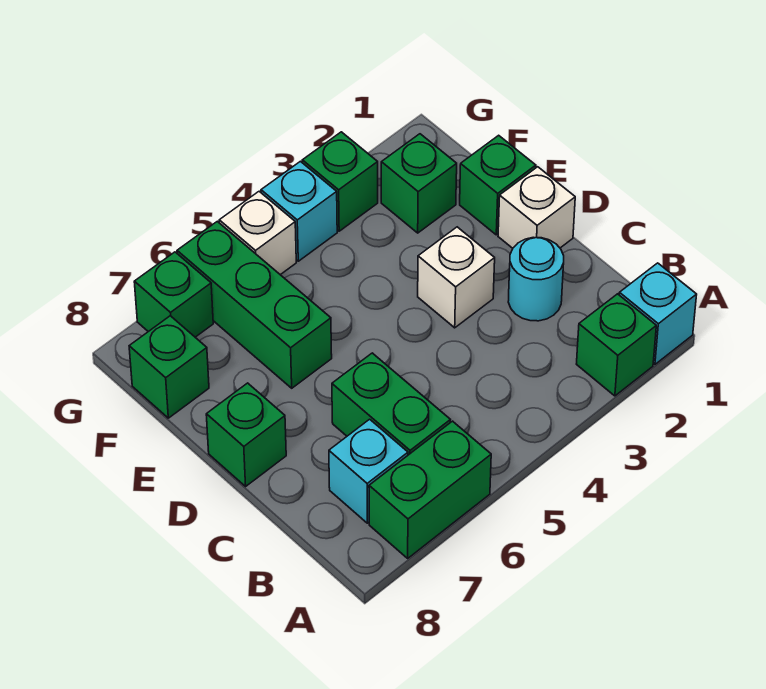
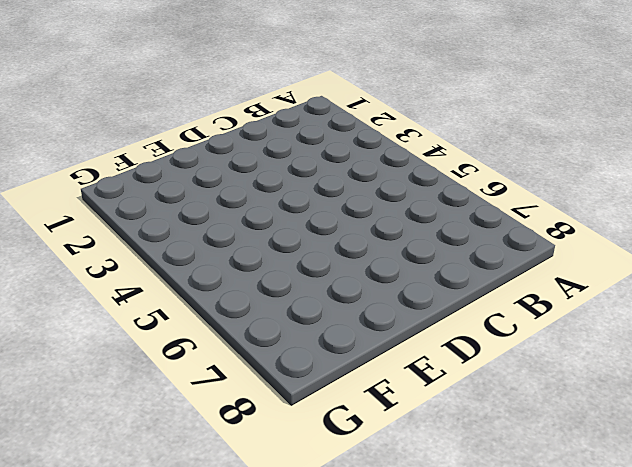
none -> cyan brick A1 level 1
none -> green brick A2 level 1
none -> green brick A6:A7 level 1

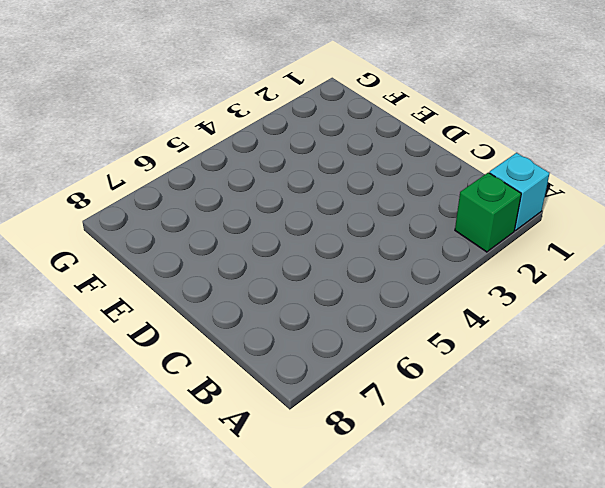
none -> green brick A6:A7 level 1
none -> green brick B6:C6 level 1
none -> cyan brick B7 level 1

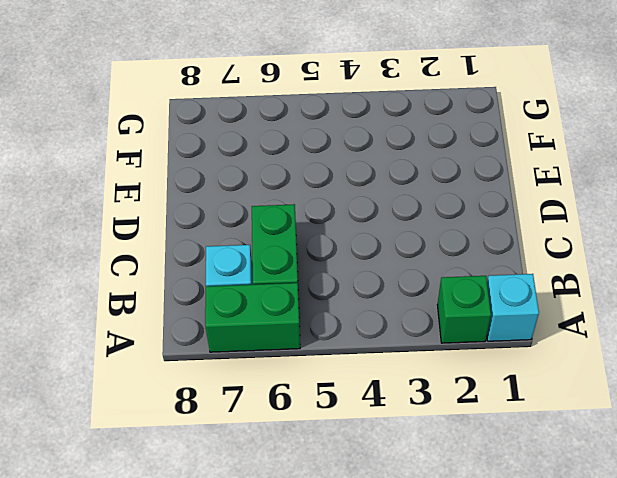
none -> cyan round brick C2 level 1
none -> white brick D1 level 1
none -> white brick D3 level 1

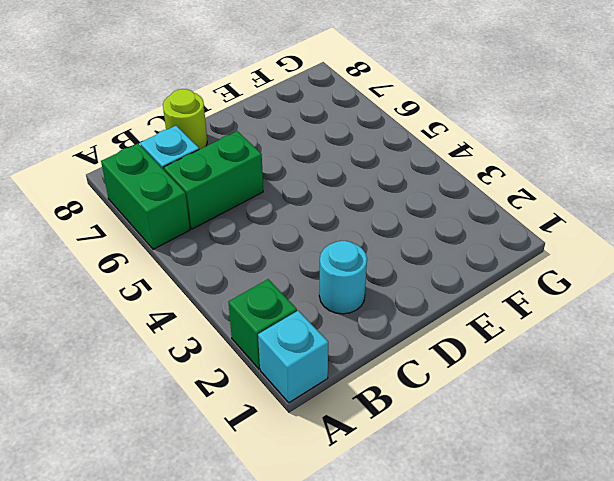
lime round brick C8 level 1 -> none
none -> white brick D1 level 1
none -> white brick D3 level 1
none -> green brick D8 level 1

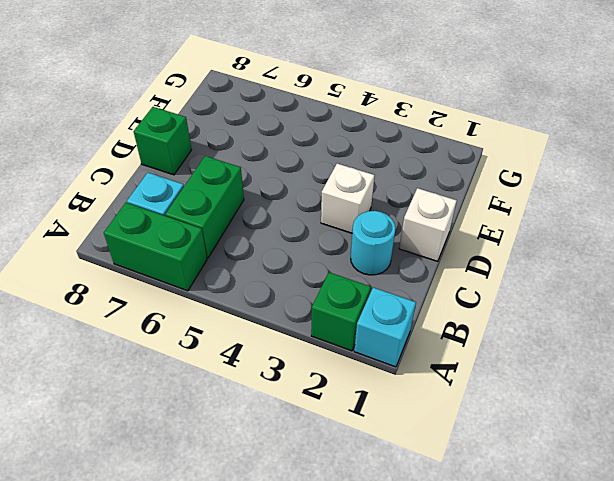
none -> green brick E1 level 1
none -> green brick E6:G6 level 1
none -> green brick F2 level 1

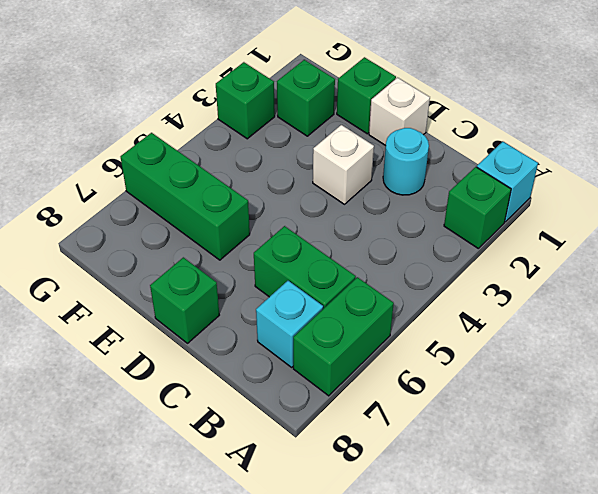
none -> green brick F8 level 1
none -> cyan brick G4 level 1
none -> white brick G5 level 1

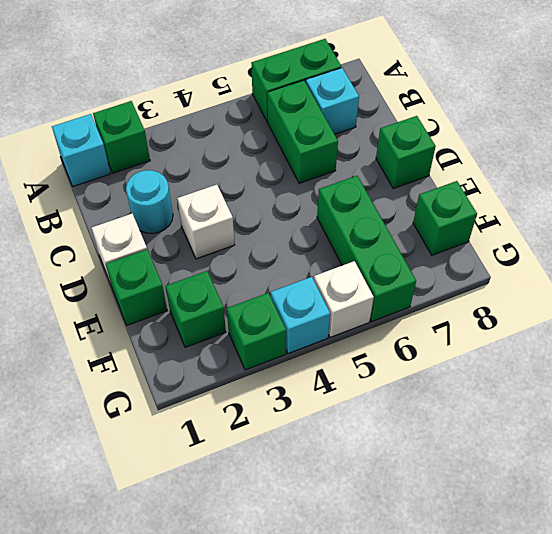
none -> green brick G7 level 1

